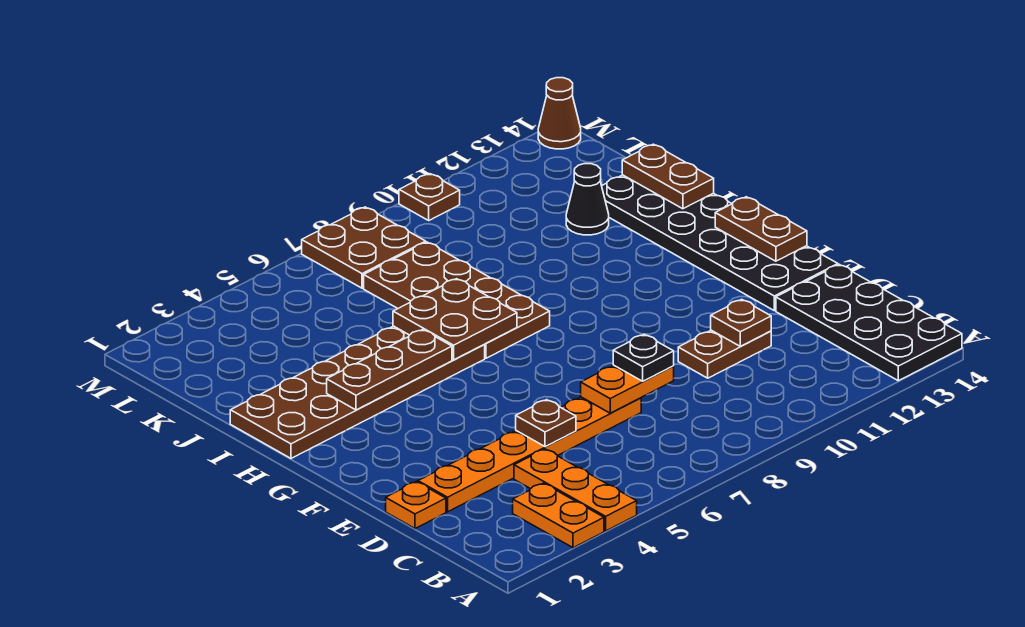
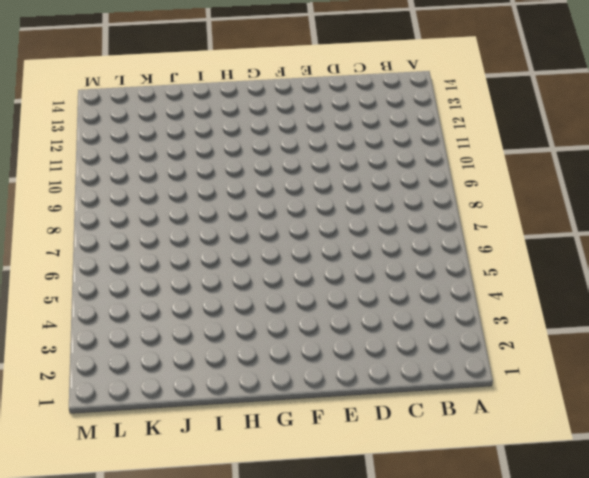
none -> orange plate A3:B3 level 1
none -> orange plate A4:C4 level 1
none -> black plate A13:D14 level 1

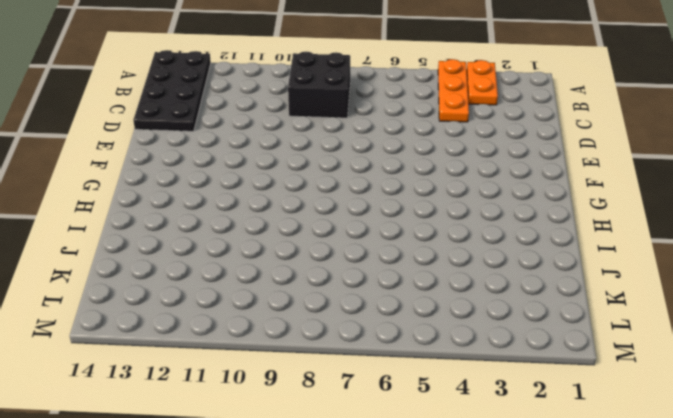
black brick B8:C9 level 1 -> none
none -> orange plate D1 level 1
none -> orange plate D2:D7 level 1
none -> brown plate D10:D11 level 1

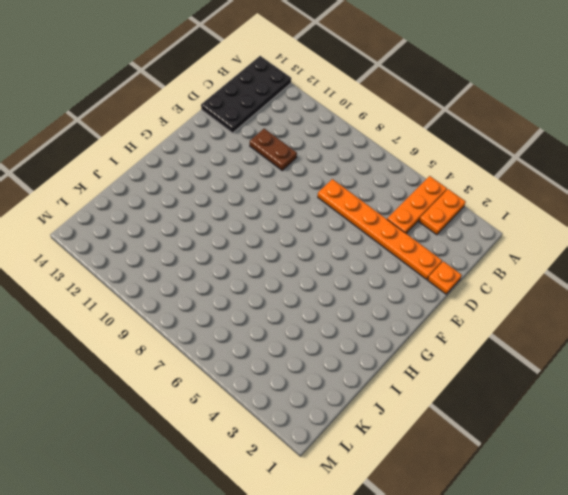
none -> black plate E13:J14 level 1
none -> brown plate H1:I6 level 1
none -> brown plate H7:K8 level 1

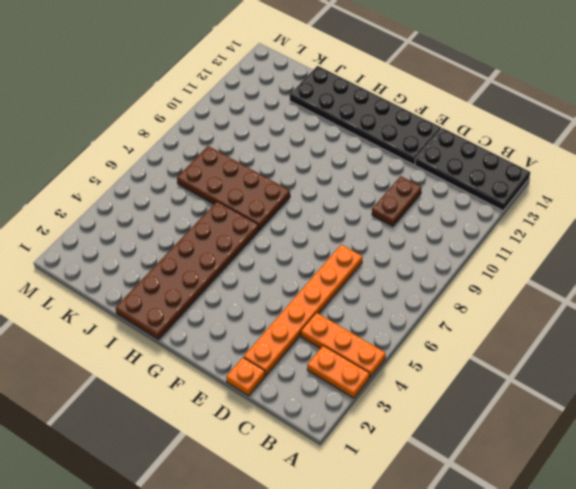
none -> black cone J12 level 1
none -> brown plate L7:M8 level 1
none -> brown plate M10 level 1

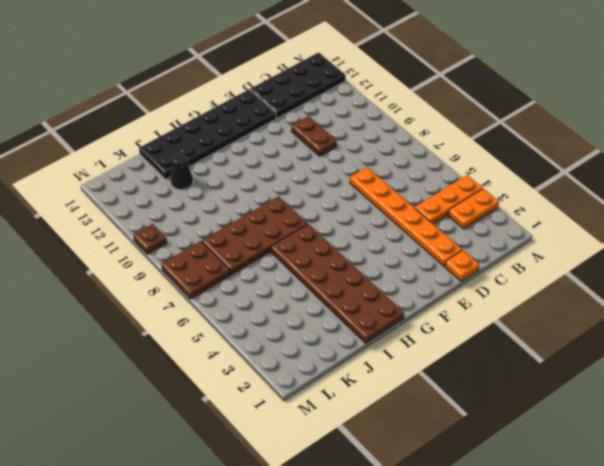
none -> brown cone M14 level 1
none -> brown plate D5 level 2
none -> orange plate D7:D8 level 2

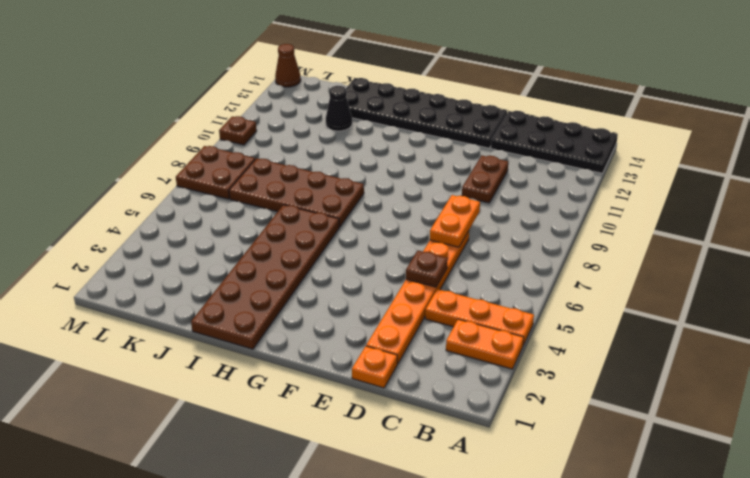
none -> brown plate D11 level 2
none -> brown plate F14:G14 level 2
none -> brown plate H3:H5 level 2

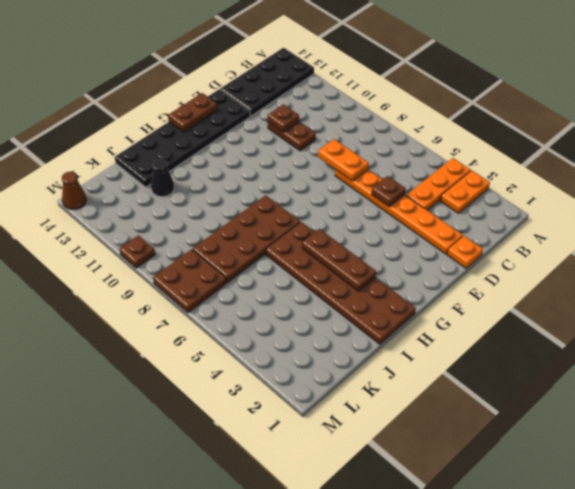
none -> brown plate H6:I7 level 2
none -> brown plate I14:J14 level 2
none -> black plate D8 level 3

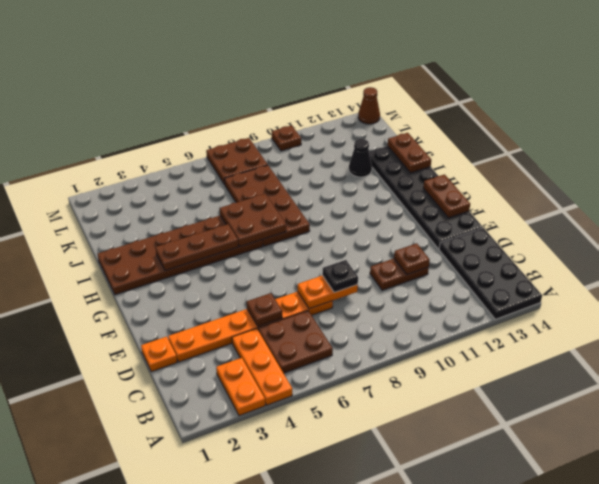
brown plate B5:C6 level 1 -> none

